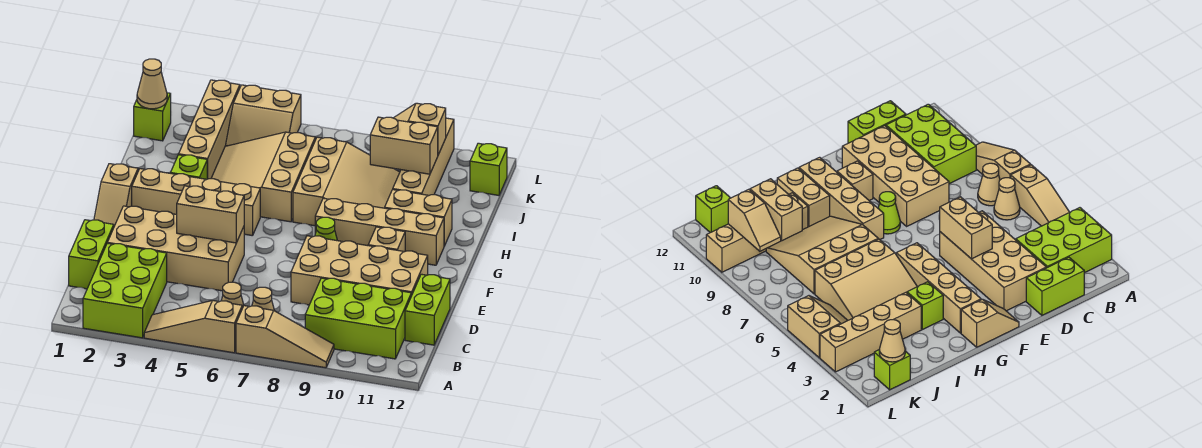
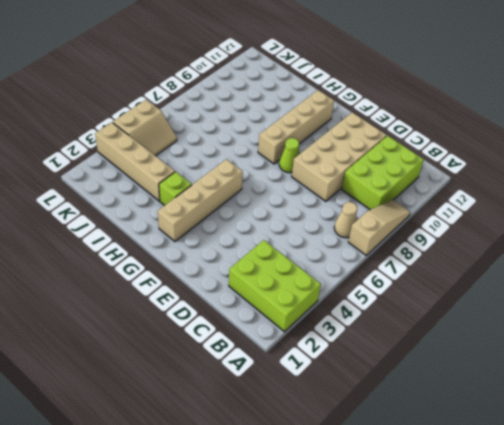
none -> tan slope A4:A6 level 1 top 6
none -> tan cone B6 level 1
none -> lime brick C1:D1 level 1

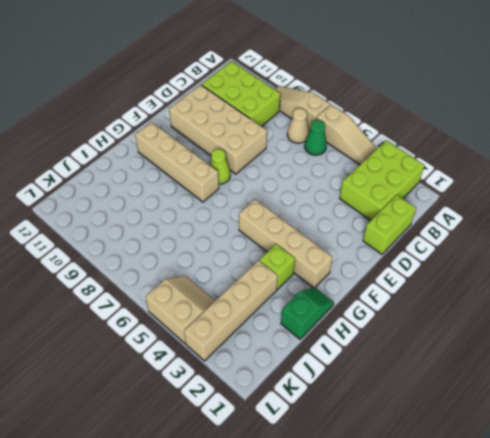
green cone B6 level 1 -> tan cone B6 level 1
green slope H1:I1 level 1 top I -> none
none -> lime brick C12:D12 level 1
none -> tan brick D2:E5 level 1
none -> tan slope F1:G1 level 1 top G

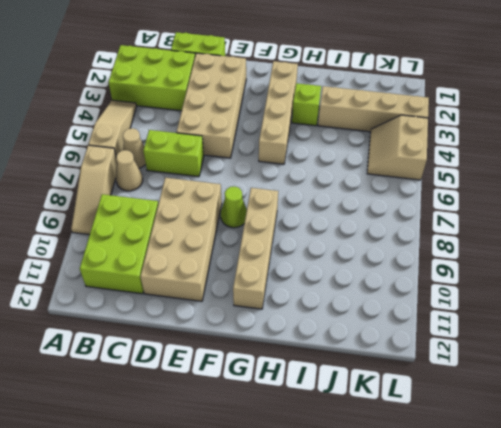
lime brick C6:D6 level 1 -> lime brick C12:D12 level 1
none -> tan slope F1:G1 level 1 top G
none -> tan brick F10 level 1
none -> tan slope H4:J6 level 1 top 6

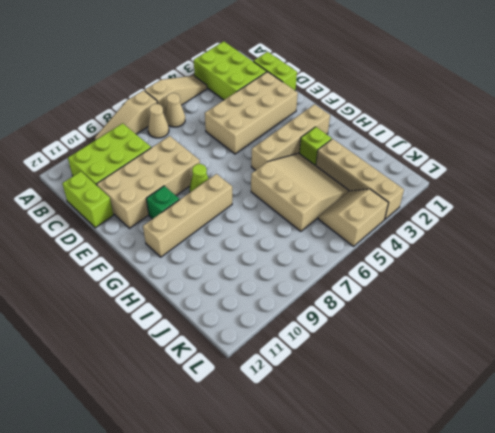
green brick F10 level 1 -> tan brick F10 level 1
none -> tan slope F1:G1 level 1 top G
none -> tan slope H7:J9 level 1 top 7
none -> tan brick H10:H11 level 1

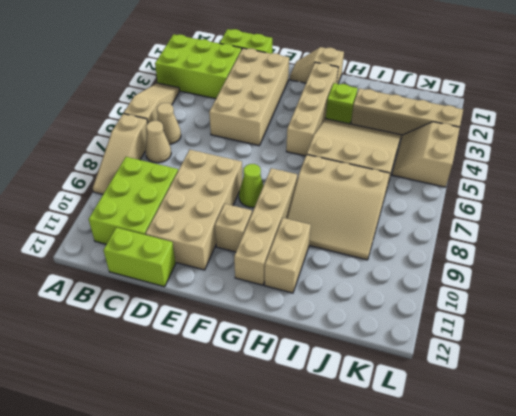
none -> tan brick I10:L10 level 1
none -> lime brick K1 level 1
none -> lime brick K12 level 1

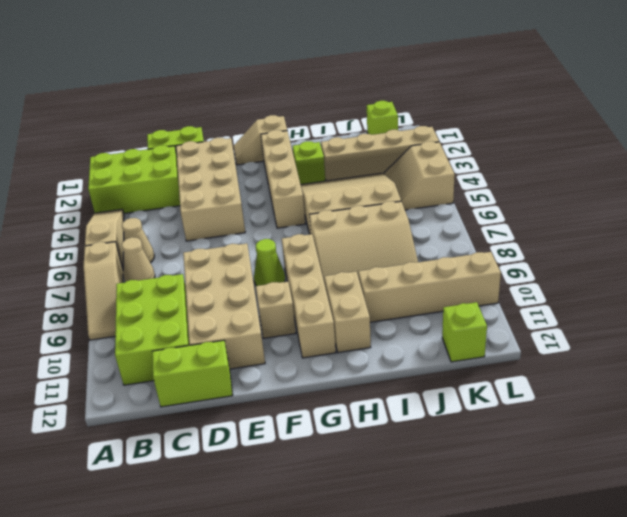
none -> tan brick E4:E5 level 2
none -> tan brick J9:J10 level 2
none -> tan cone K1 level 2

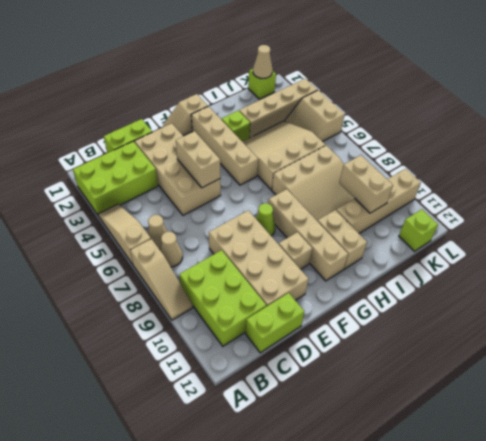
none -> tan slope K9:K10 level 2 top 10

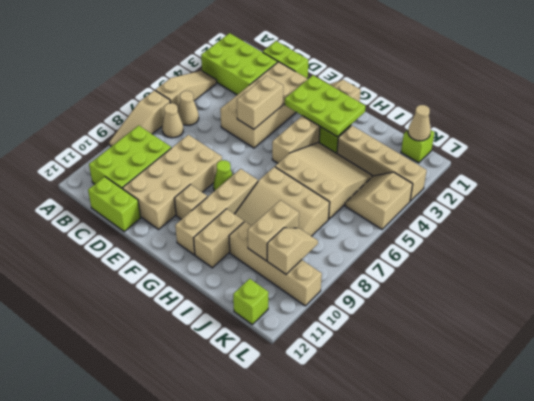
lime plate F2:H3 level 2 -> none

